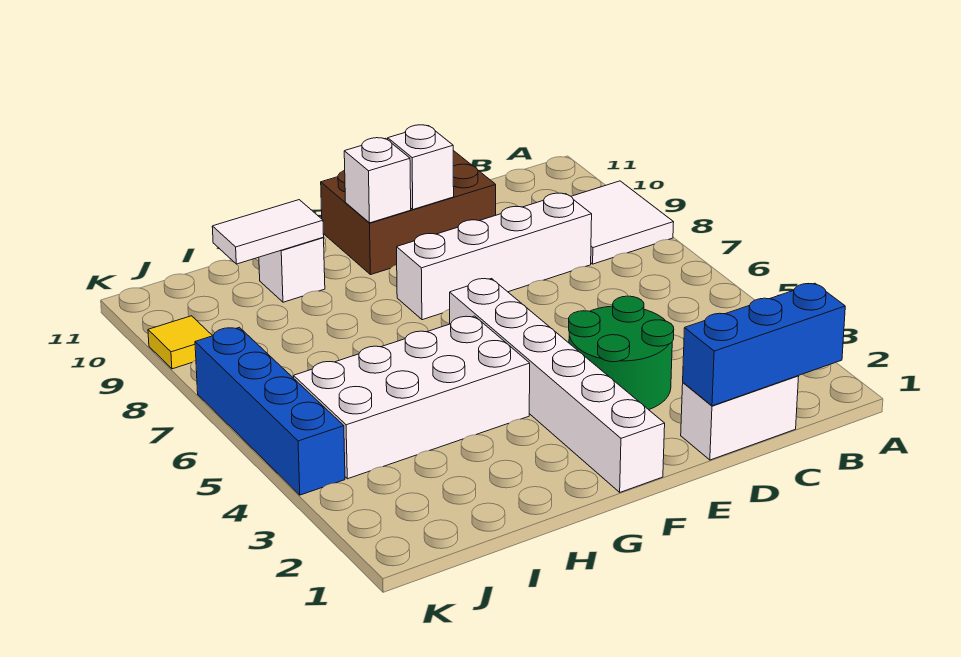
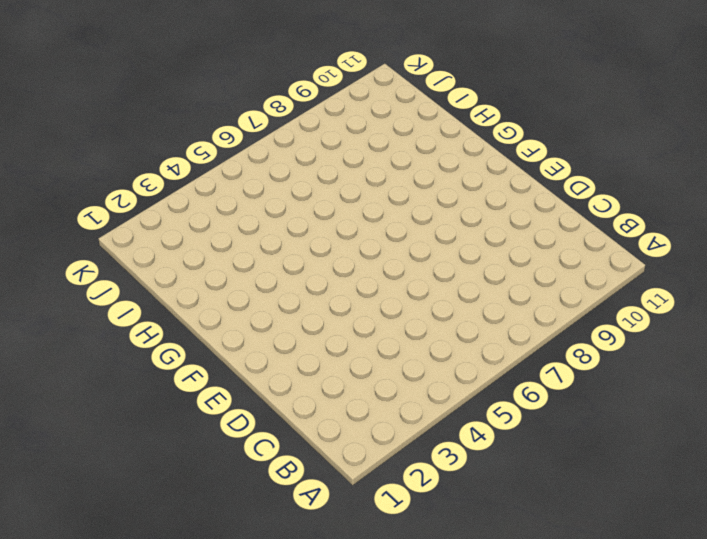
none -> white tile A8:B9 level 1
none -> white brick C1:D1 level 1
none -> white brick C8:F8 level 1

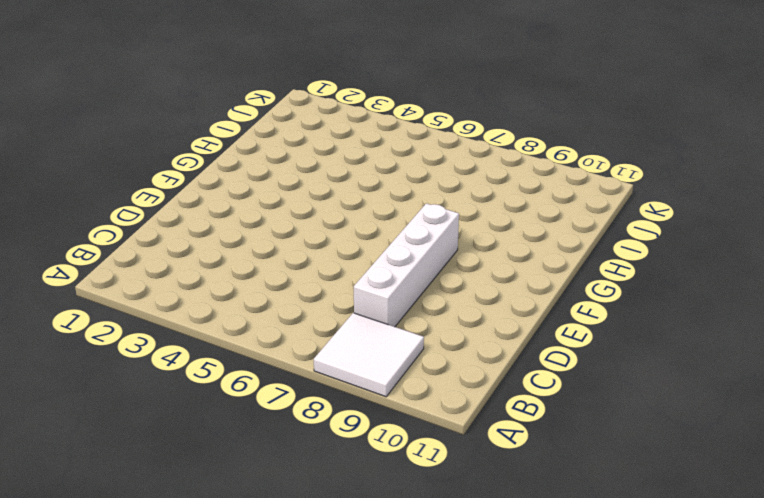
none -> white brick C1:D1 level 1
none -> green round brick D3:E4 level 1
none -> brown brick D10:F11 level 1

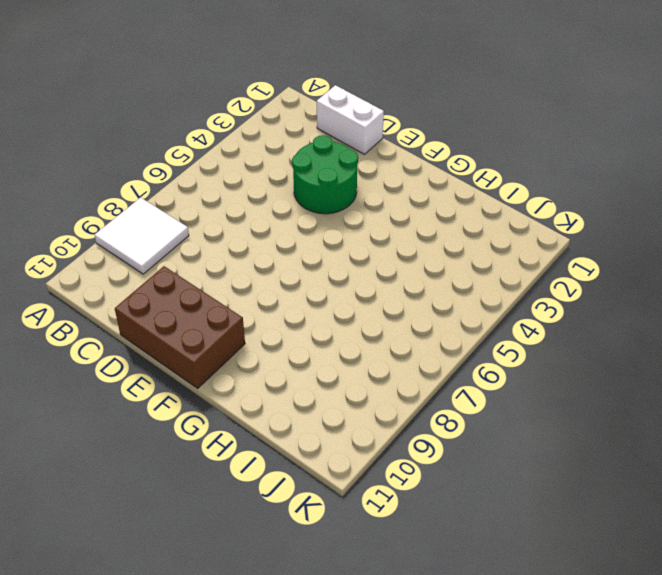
none -> white brick C8:F8 level 1
none -> white brick F1:F6 level 1
none -> white brick G4:J5 level 1

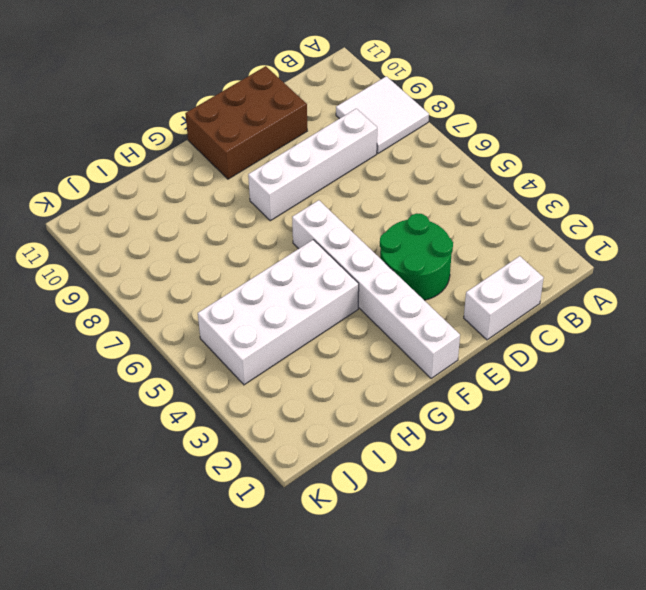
none -> white brick H10 level 1
none -> blue brick K4:K7 level 1
none -> yellow tile K9 level 1

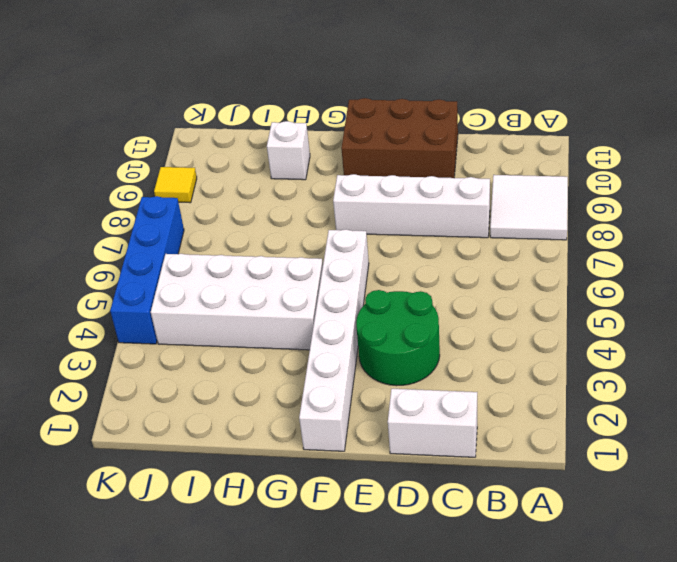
none -> blue brick B1:D1 level 2
none -> white brick E10 level 2
none -> white brick F10 level 2

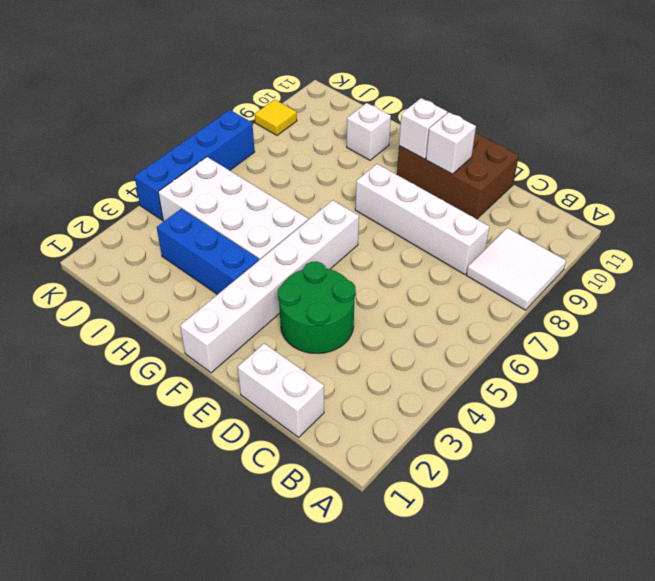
blue brick G3:I3 level 1 -> blue brick B1:D1 level 2
none -> white tile H10:I10 level 2

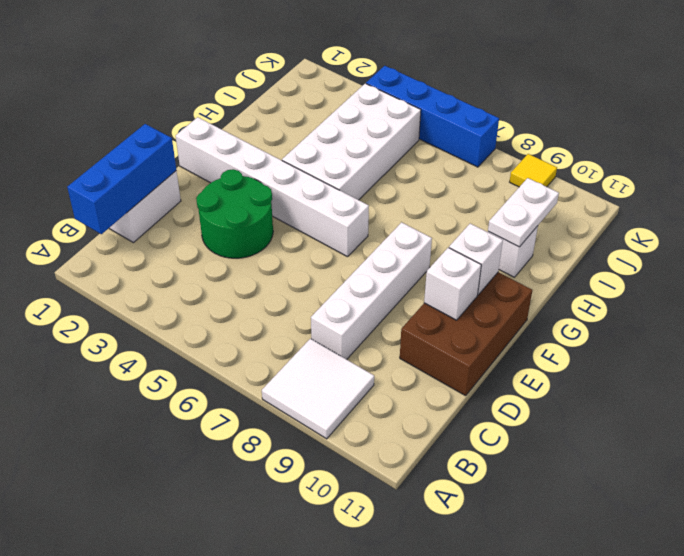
white plate H10:I10 level 2 -> white tile H10:I10 level 2

